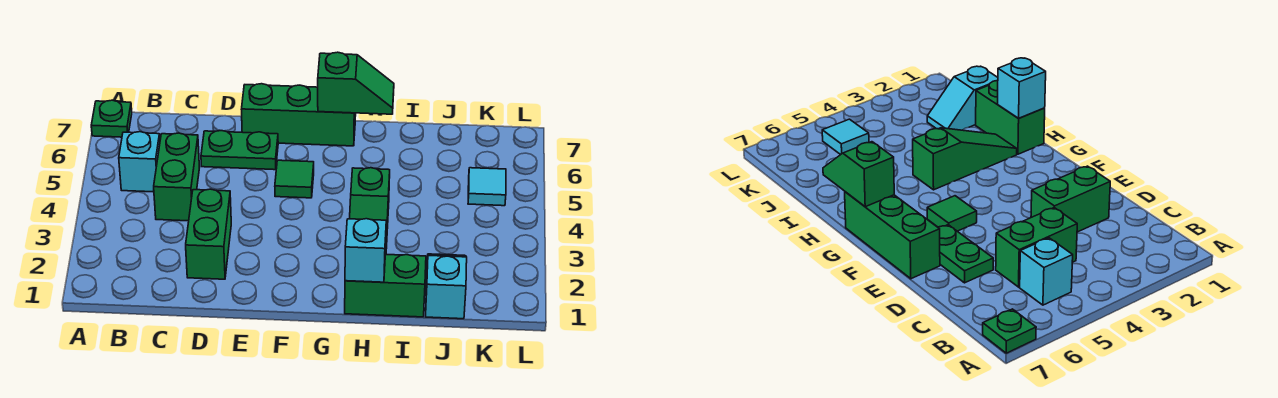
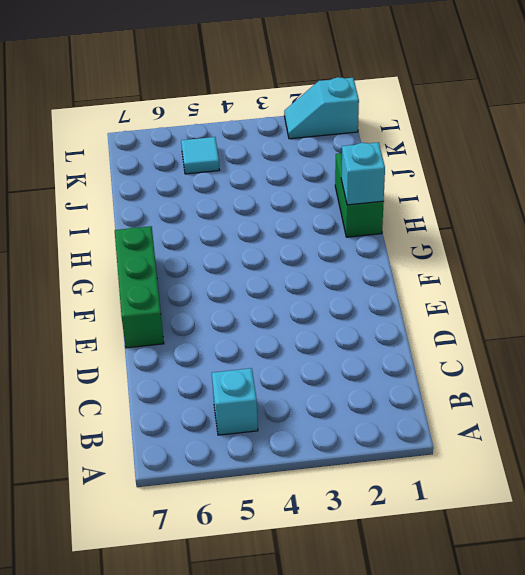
cyan slope L1:L2 level 1 top 1 -> cyan slope J1:J2 level 1 top 1
none -> green plate A7 level 1
none -> green brick C4:C5 level 1
none -> green brick D2:D3 level 1

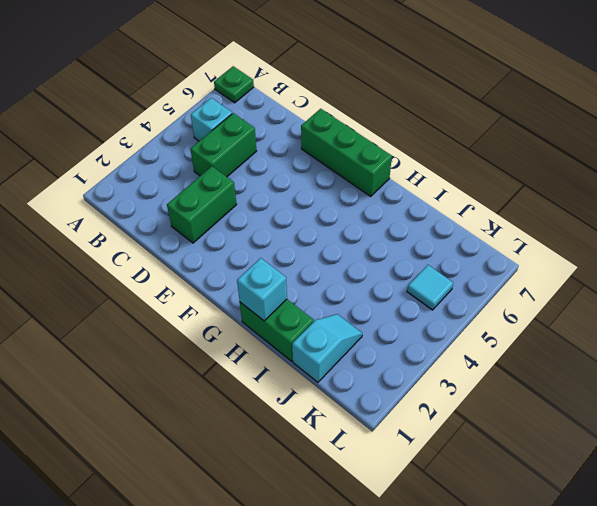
none -> green plate D6:E6 level 1
none -> green tile F5 level 1
none -> green slope H2:H4 level 1 top 4

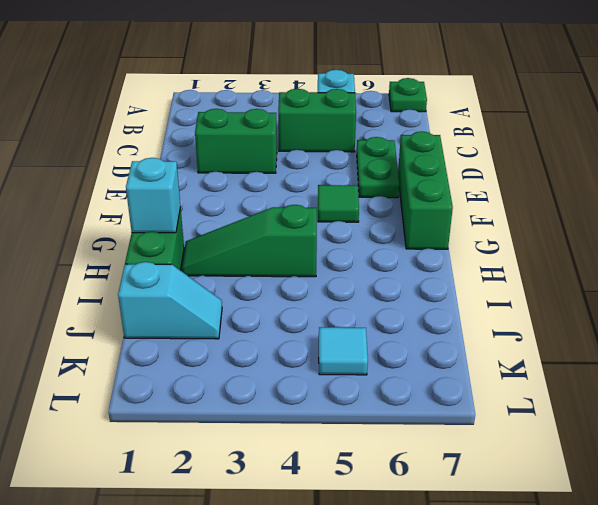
none -> green slope G7:H7 level 2 top G

